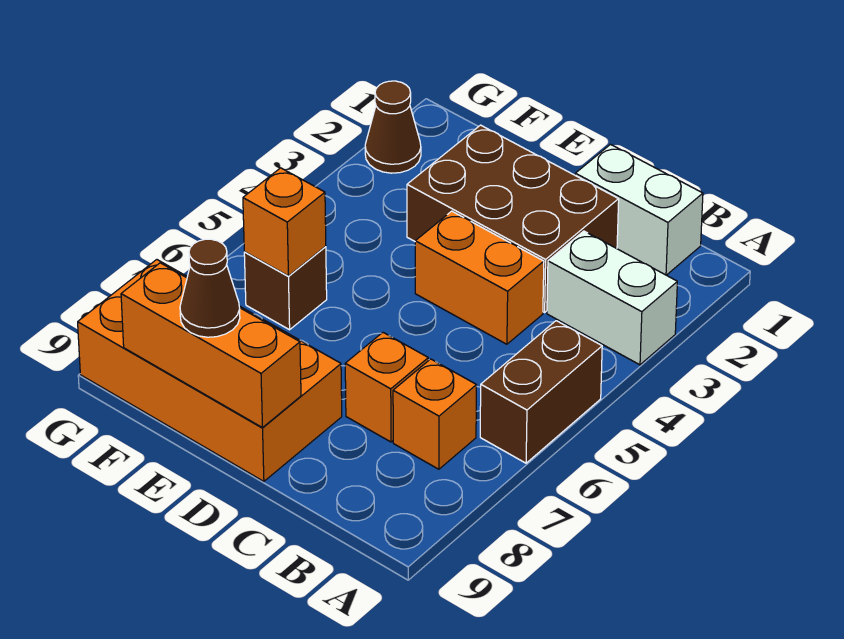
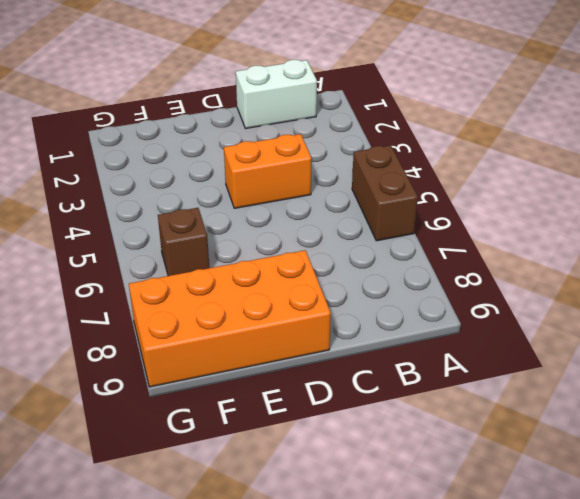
none -> white brick A3:B3 level 1
none -> orange brick B7 level 1
none -> brown brick C2:E3 level 1

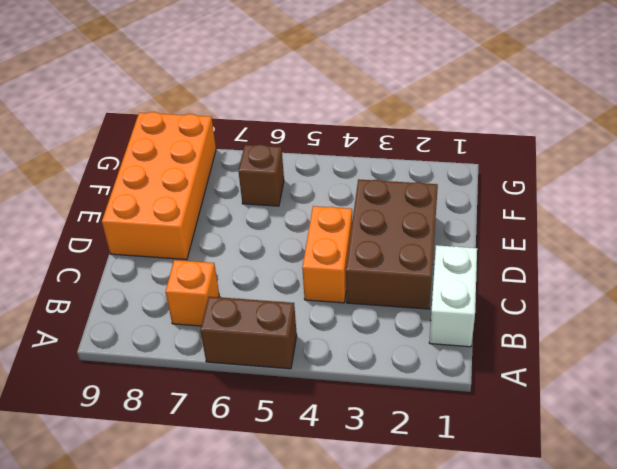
none -> white brick A3:B3 level 1
none -> orange brick C7 level 1
none -> brown cone G2 level 1

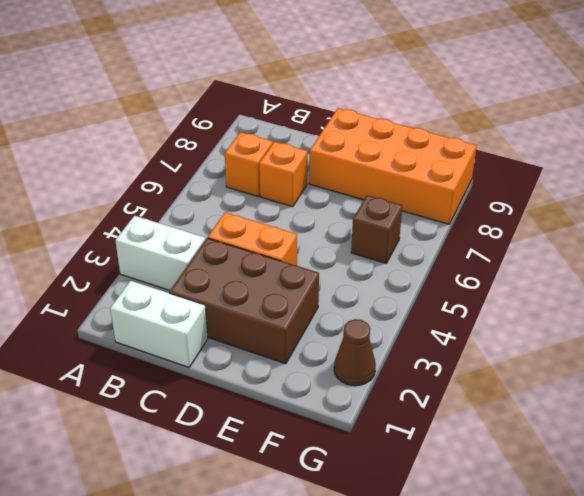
none -> brown brick A5:A6 level 1
none -> orange brick D9:F9 level 2
none -> orange brick F6 level 2

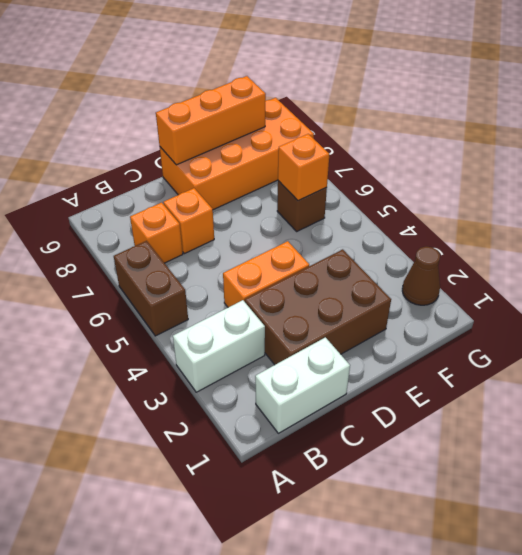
none -> brown cone E9 level 3

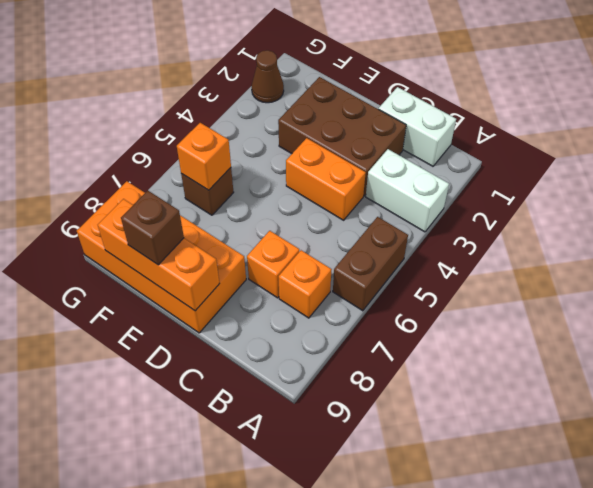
brown brick E9 level 3 -> brown cone E9 level 3

